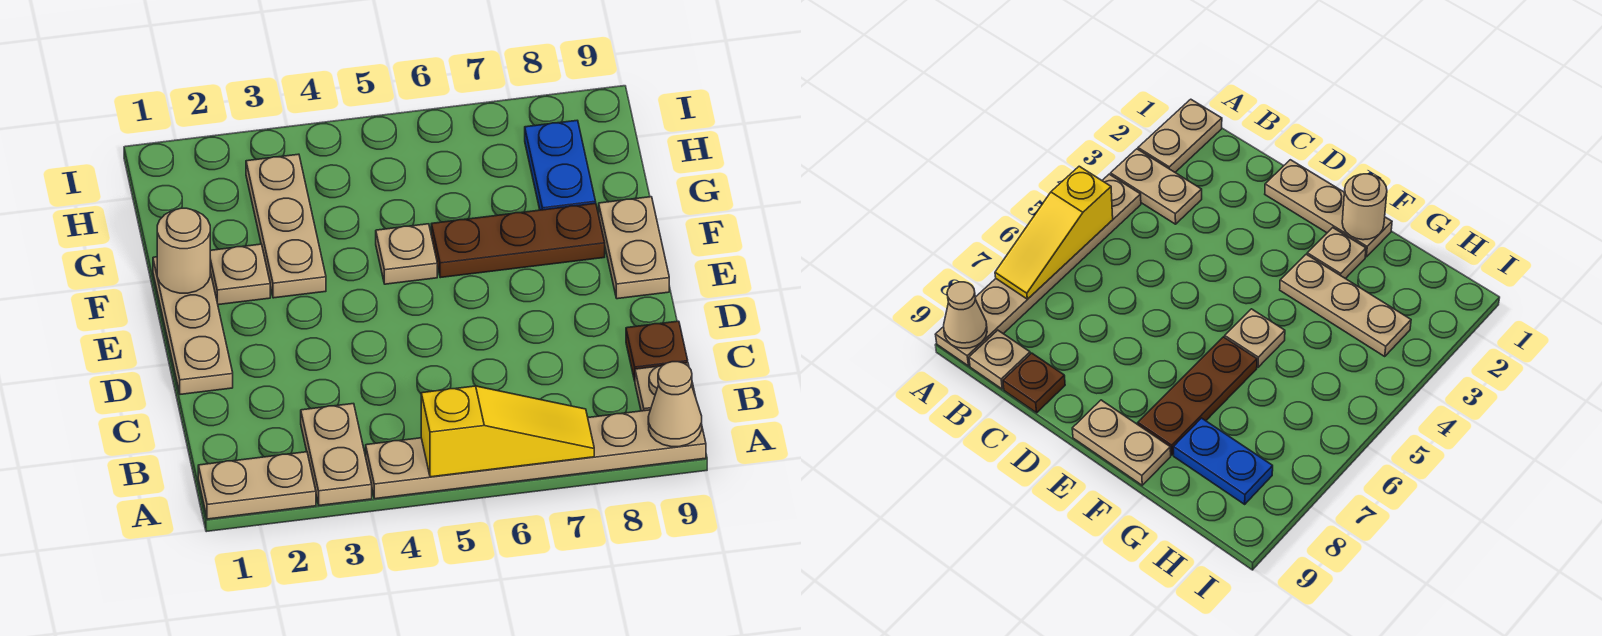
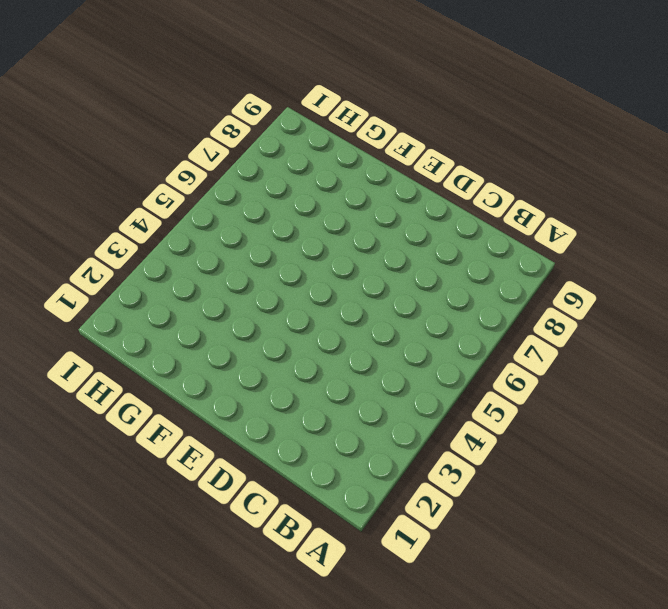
none -> tan plate A1:A2 level 1
none -> tan plate A3:B3 level 1
none -> tan plate A4:A9 level 1

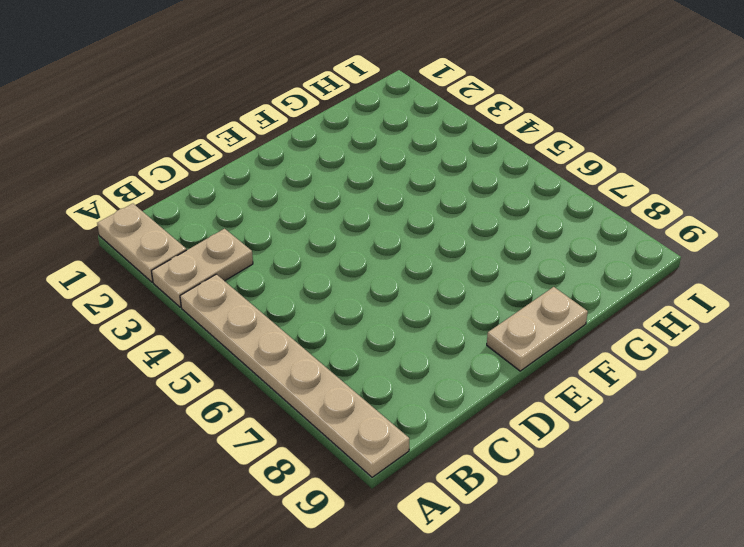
none -> tan plate B9 level 1
none -> brown plate C9 level 1
none -> tan plate D1:F1 level 1

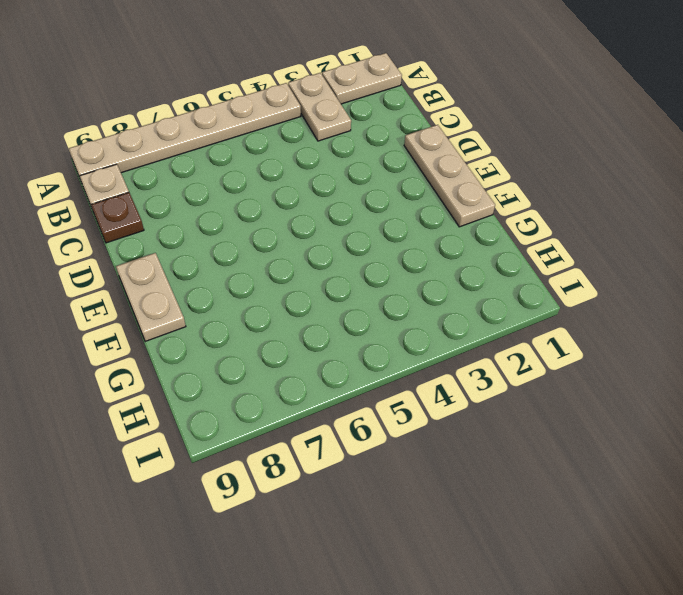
none -> tan plate F2 level 1
none -> tan plate F3:H3 level 1
none -> tan plate F5 level 1

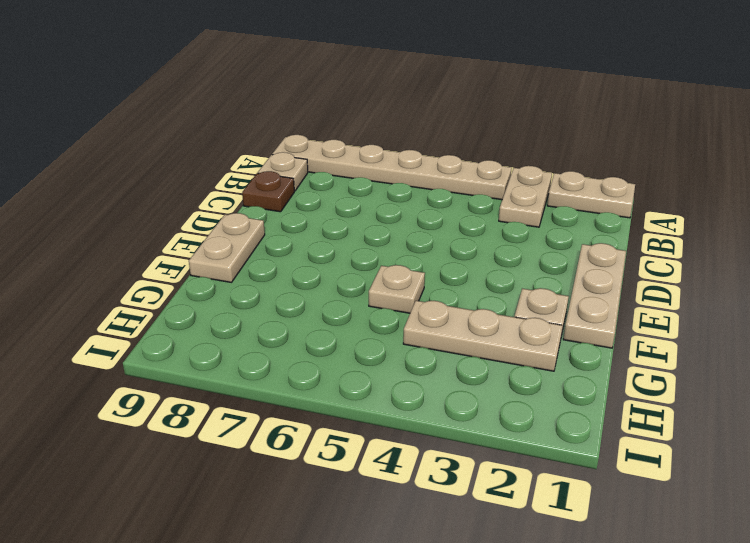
tan plate G2:G4 level 1 -> tan plate F3:H3 level 1
none -> brown plate F6:F8 level 1
none -> blue plate G8:H8 level 1
none -> yellow slope A5:A7 level 2 top 5

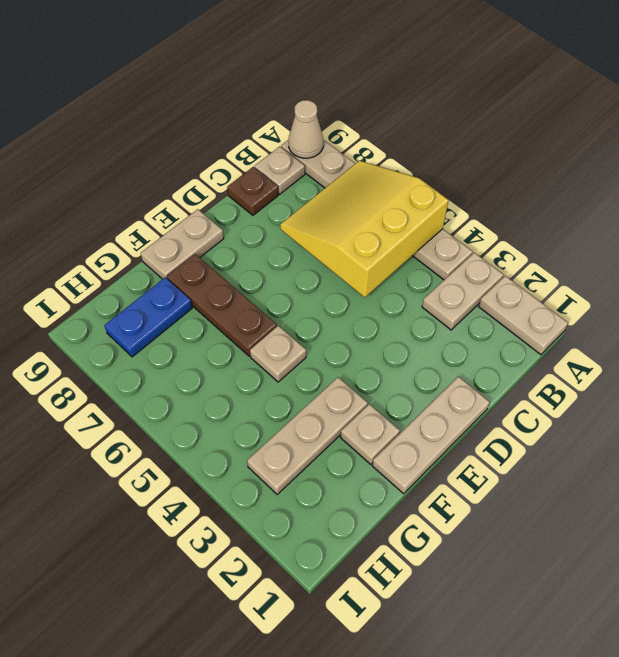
yellow slope A5:C7 level 2 top 5 -> yellow slope A5:A7 level 2 top 5
none -> tan round brick F1 level 2

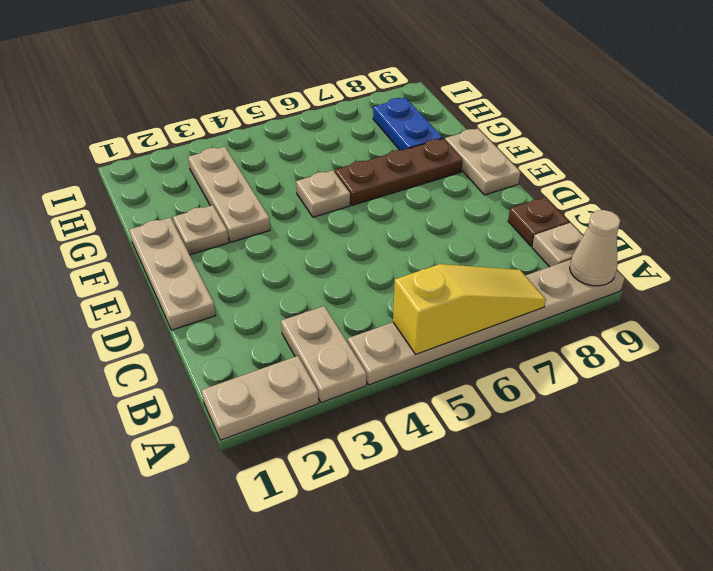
none -> tan round brick F1 level 2

